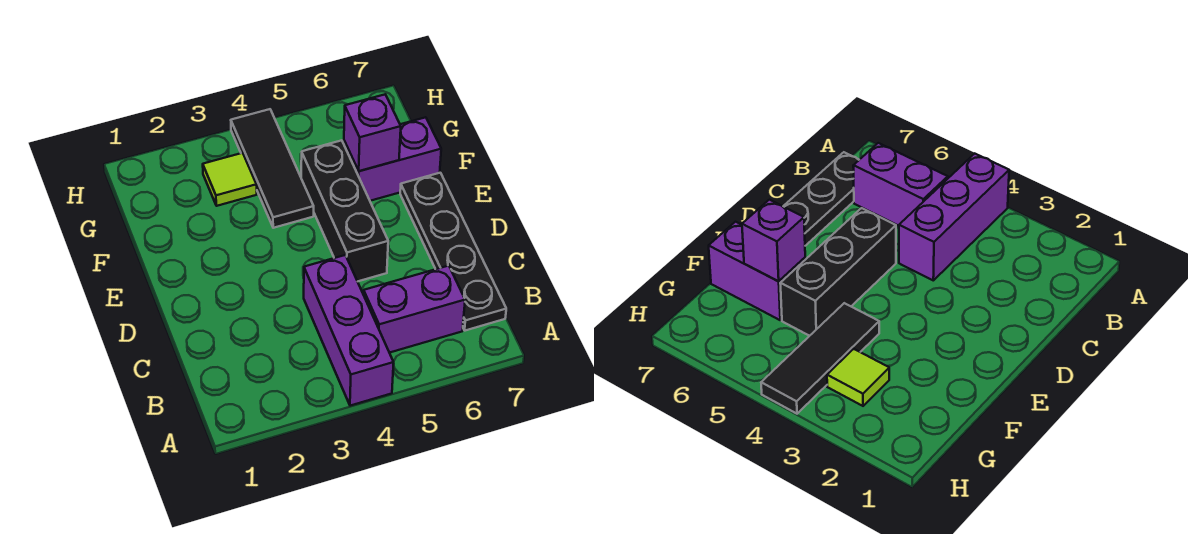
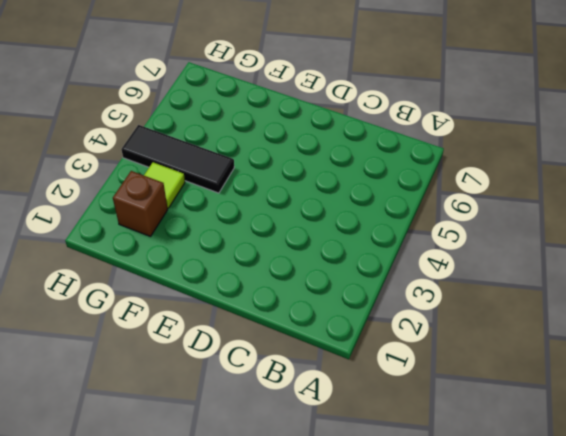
brown brick G2 level 1 -> none
none -> purple brick A4:C4 level 1
none -> purple brick B5:B6 level 1

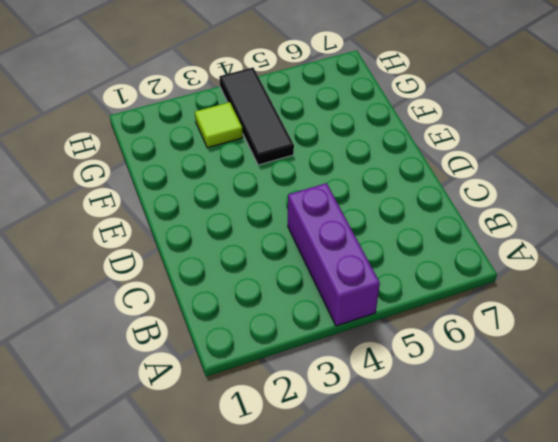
none -> purple brick B5:B6 level 1
none -> black plate B7:E7 level 1

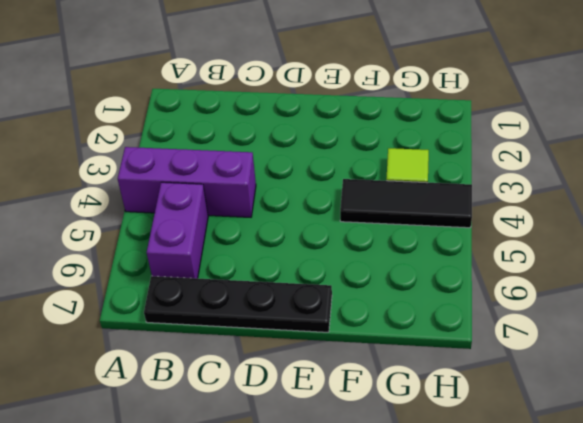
none -> black brick D5:F5 level 1
none -> purple brick F6:F7 level 1

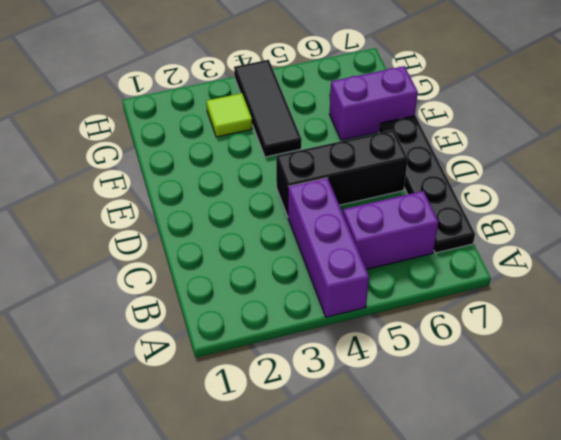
black brick D4:D6 level 1 -> black brick D5:F5 level 1
none -> purple brick F6 level 2

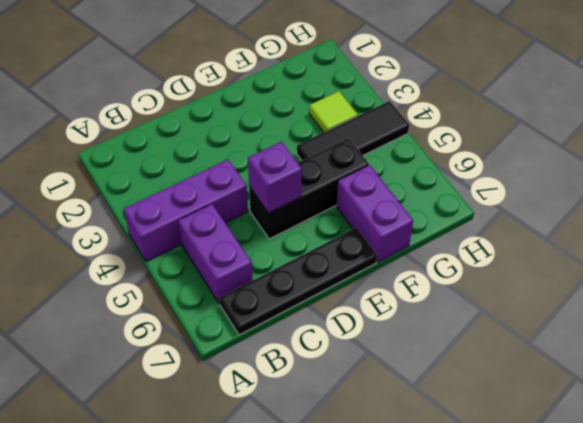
purple brick D5 level 2 -> purple brick F6 level 2

